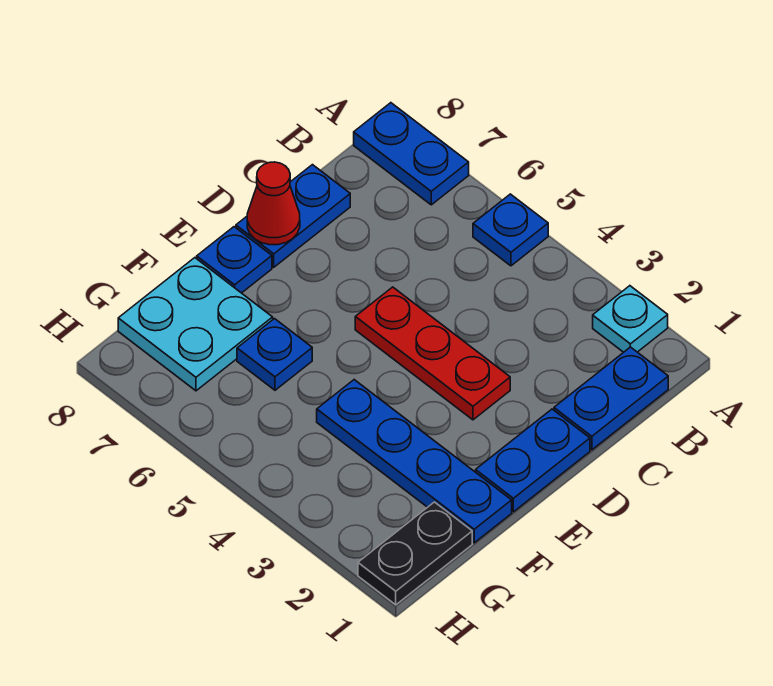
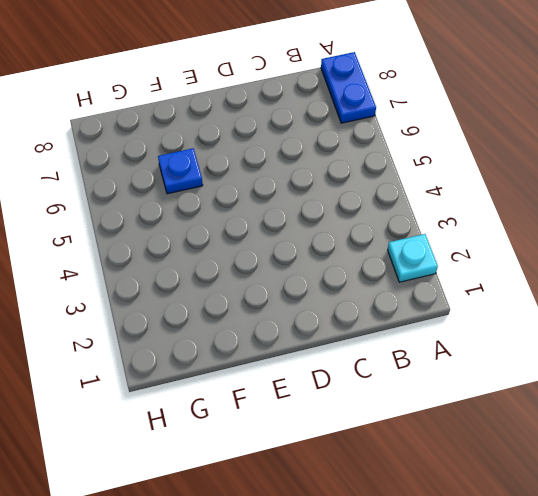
none -> blue plate A5 level 1
none -> blue plate B1:C1 level 1
none -> blue plate C8:D8 level 1

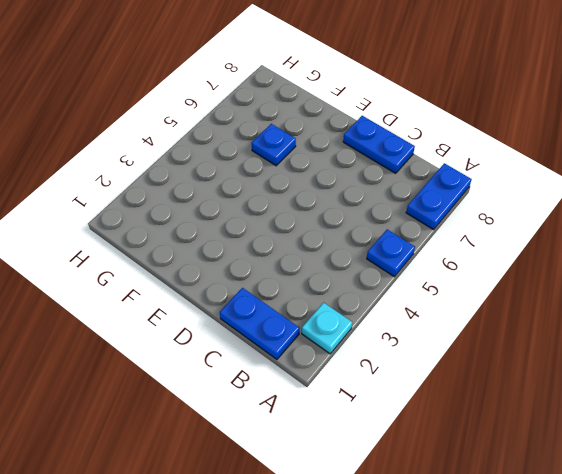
none -> blue plate D1:E1 level 1
none -> red plate D3:D5 level 1
none -> blue plate E8 level 1

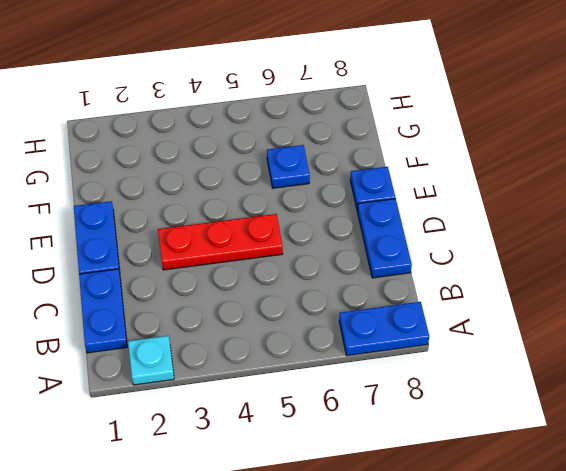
none -> blue plate A5 level 1
none -> blue plate F1:F4 level 1
none -> cyan plate F7:G8 level 1

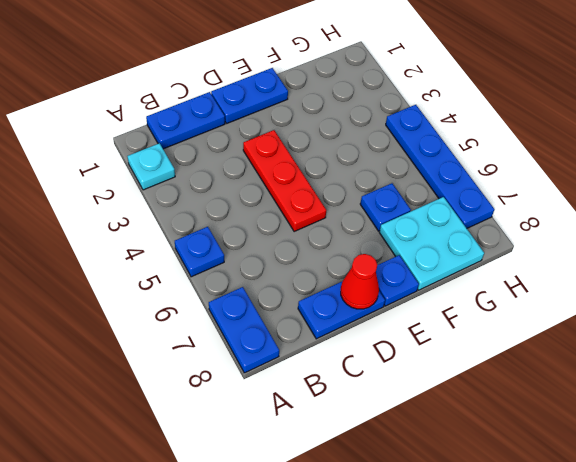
blue plate H4:H7 level 1 -> blue plate F1:F4 level 1
none -> black plate G1:H1 level 1

